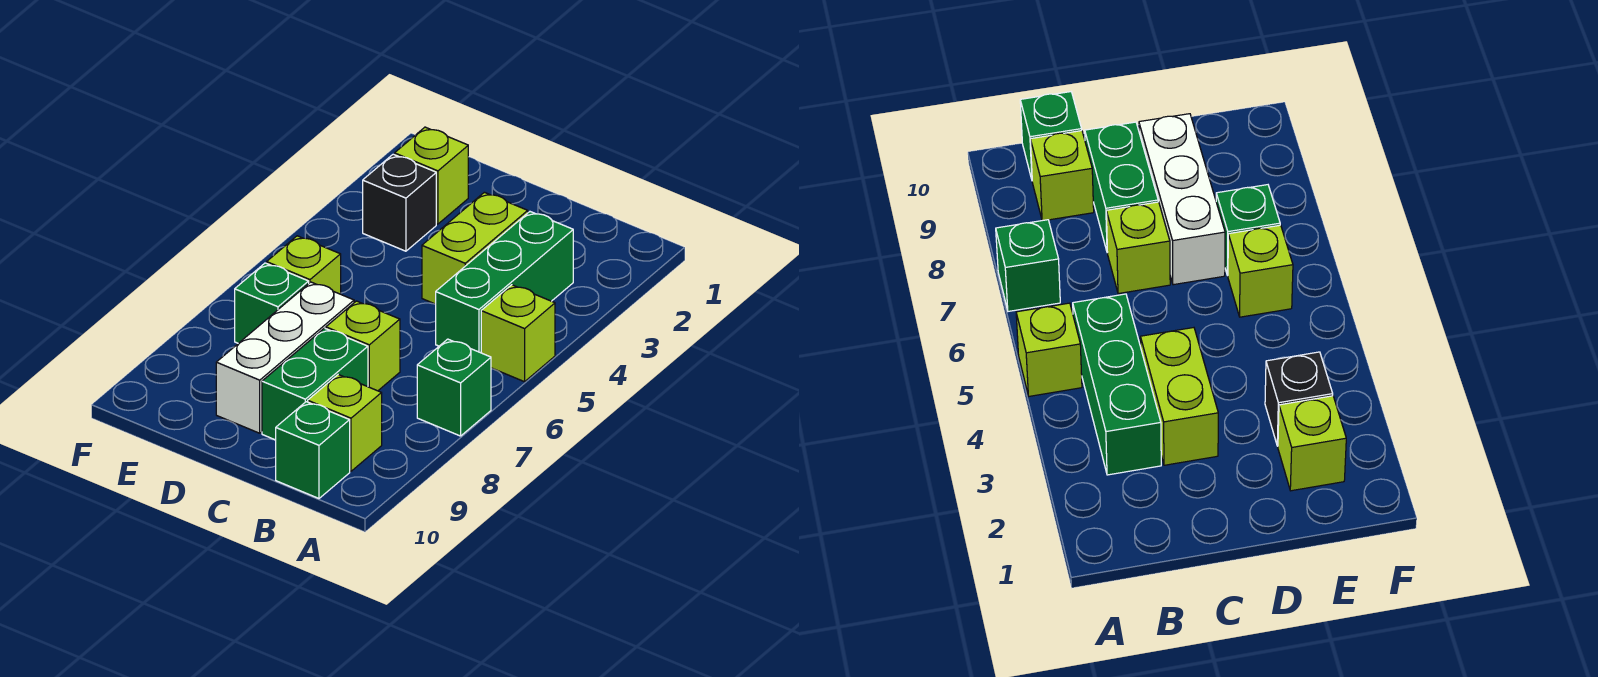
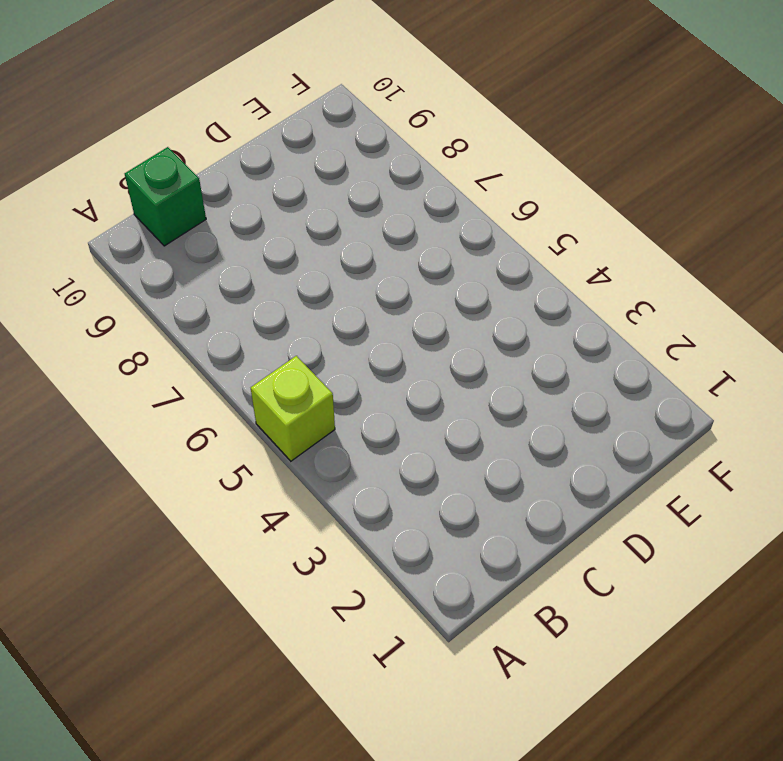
none -> green brick A7 level 1
none -> green brick B3:B5 level 1
none -> lime brick B9 level 1

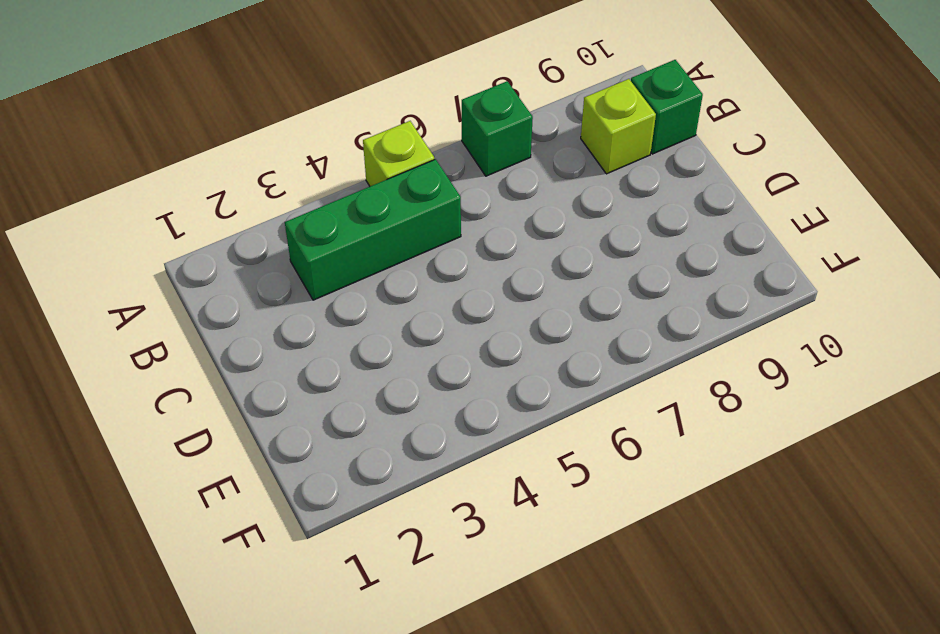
none -> lime brick C3:C4 level 1
none -> lime brick C7 level 1
none -> green brick C8:C9 level 1

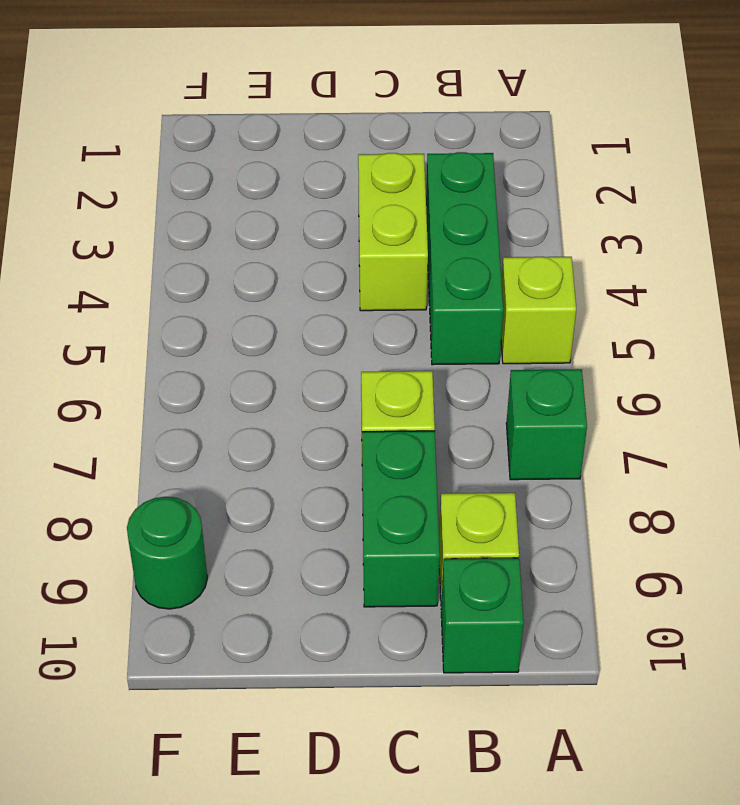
green round brick F9 level 1 -> none
none -> white brick D7:D9 level 1
none -> lime brick E2 level 1
none -> black brick E3 level 1

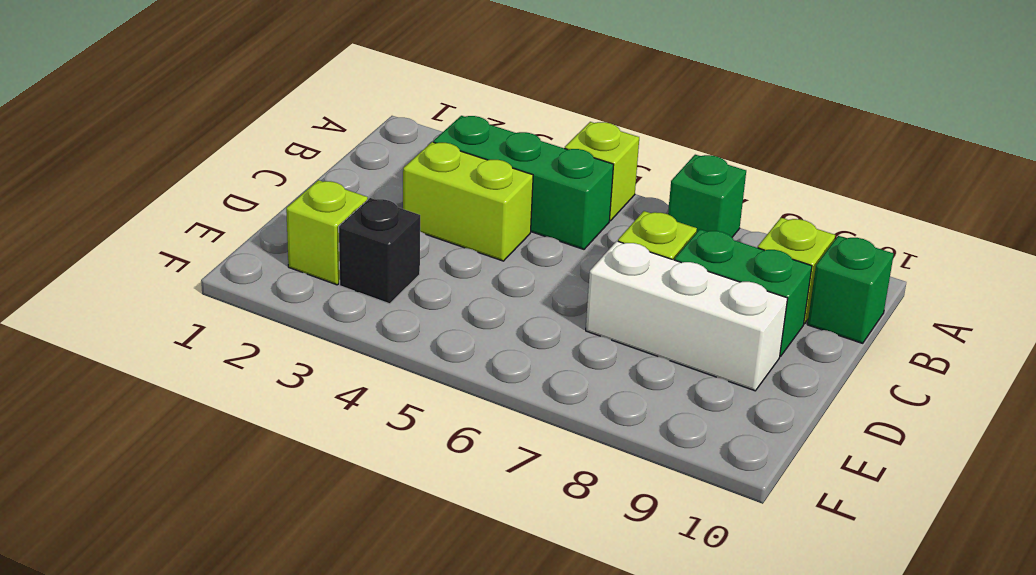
none -> lime brick E6 level 1
none -> green brick E7 level 1

